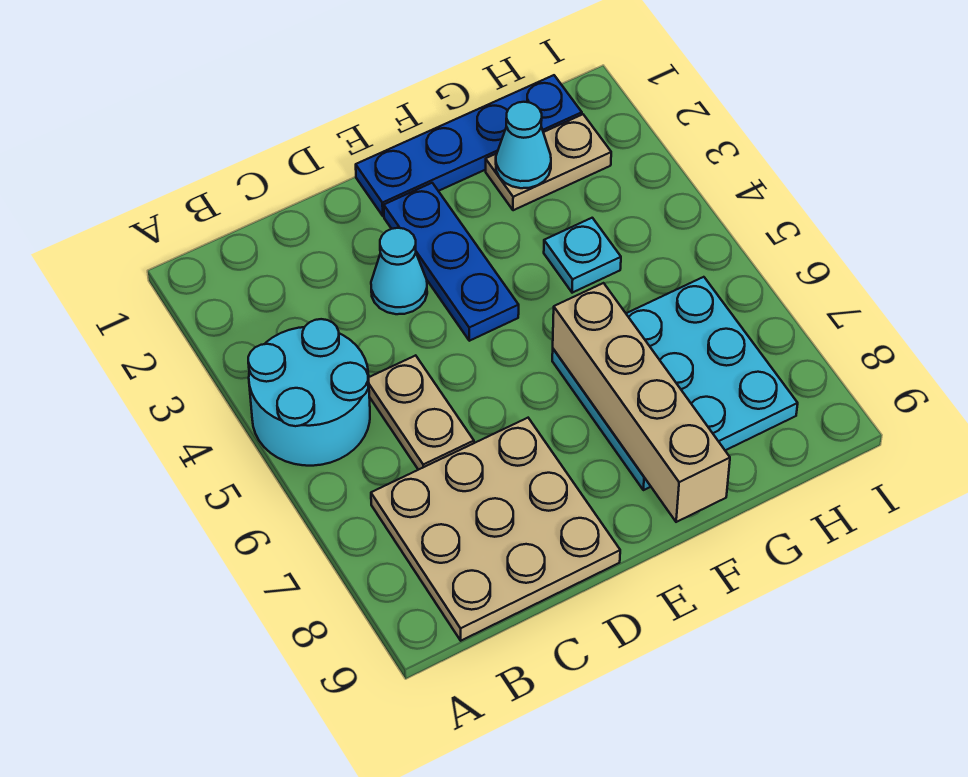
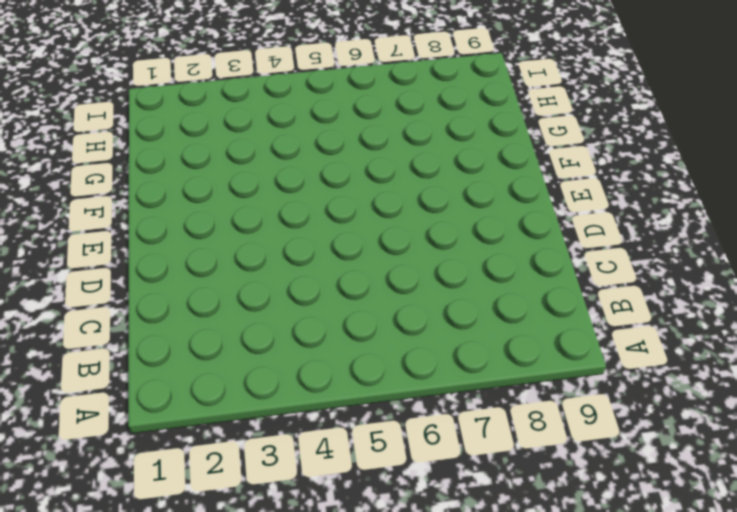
none -> cyan round brick A4:B5 level 1
none -> tan plate B7:D9 level 1

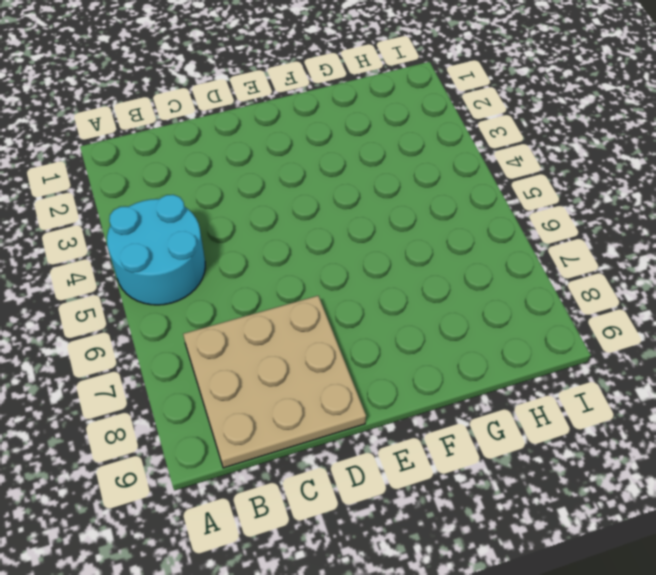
none -> tan plate C5:C6 level 1
none -> cyan cone D3 level 1

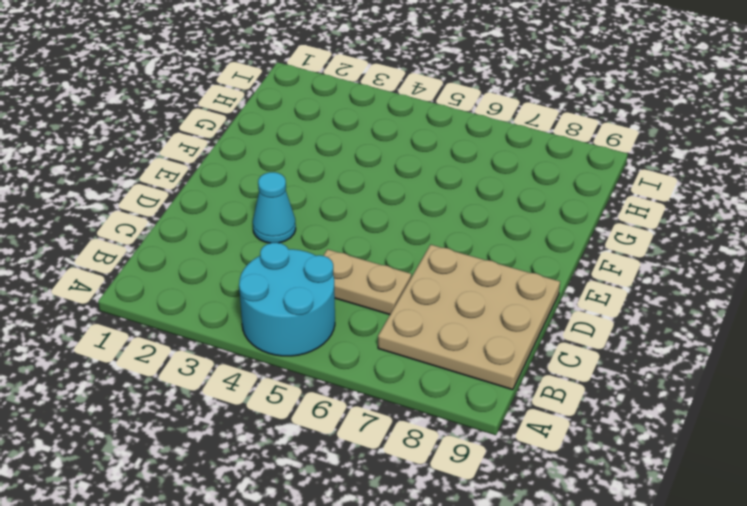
none -> blue plate E1:H1 level 1
none -> blue plate E2:E4 level 1

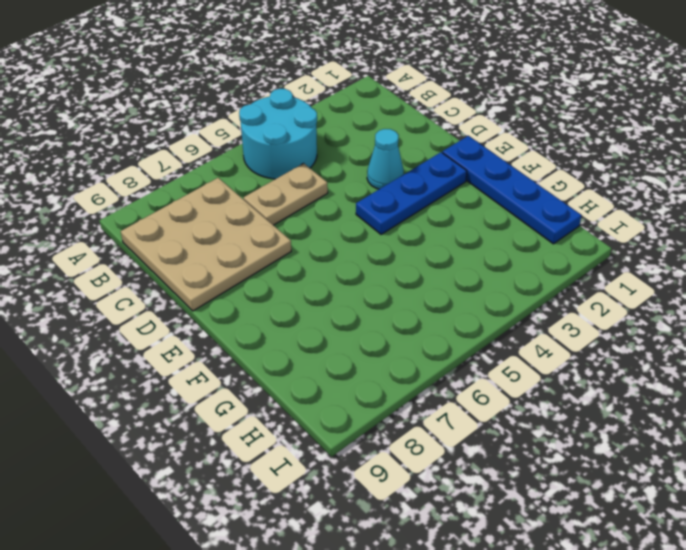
none -> cyan plate F6:H8 level 1
none -> tan plate G2:H2 level 1

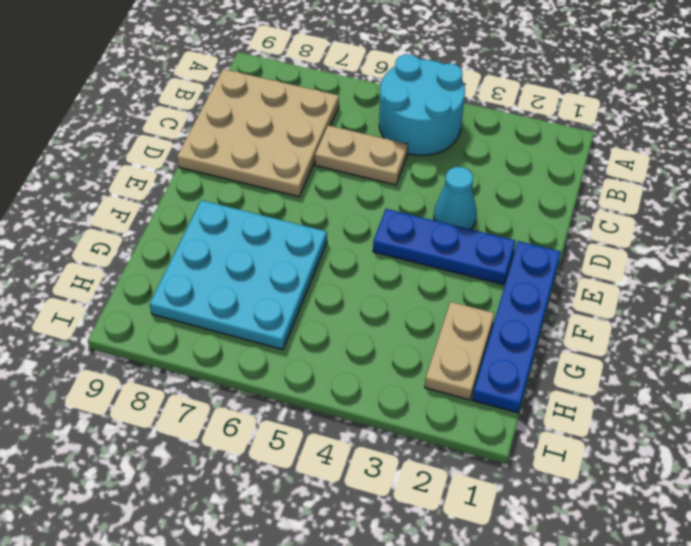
none -> cyan plate G4 level 1
none -> tan brick F6:F9 level 2

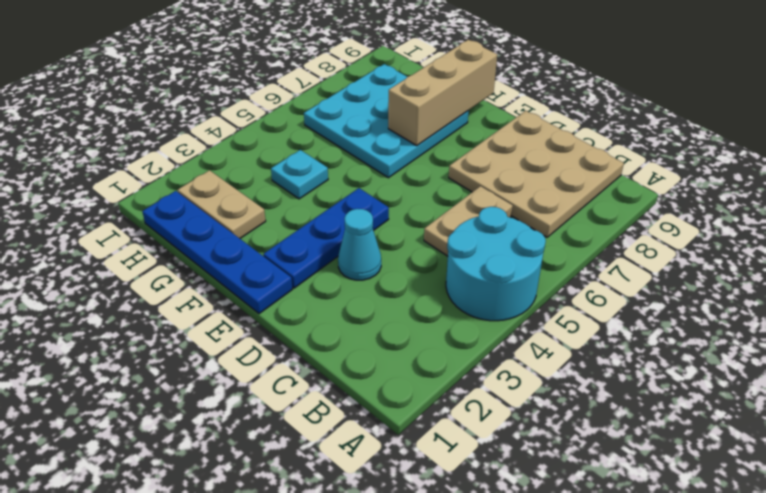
tan brick F7:F9 level 2 -> tan brick F6:F9 level 2
none -> cyan cone G2 level 2

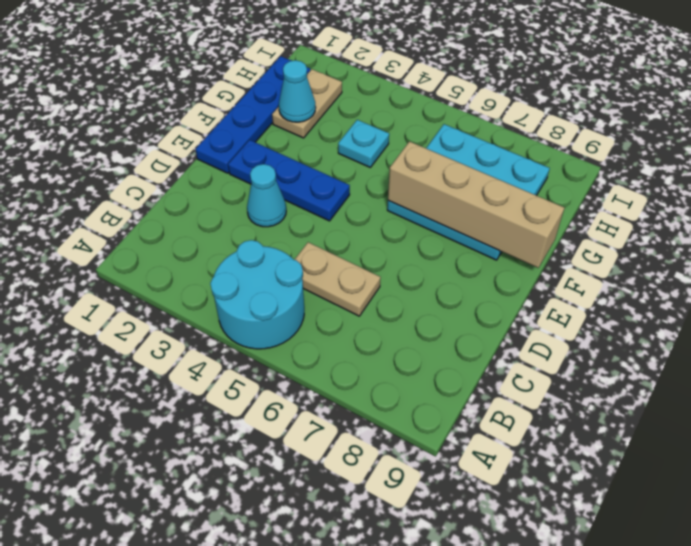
none -> tan plate B7:D9 level 1

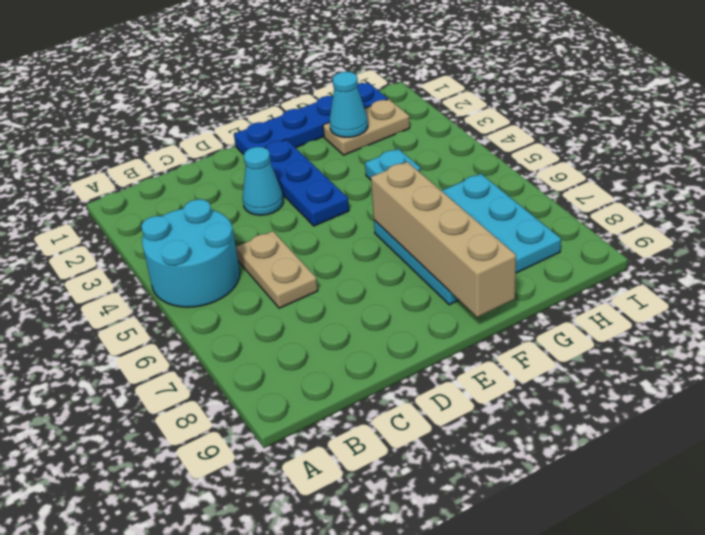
none -> tan plate B7:D9 level 1

